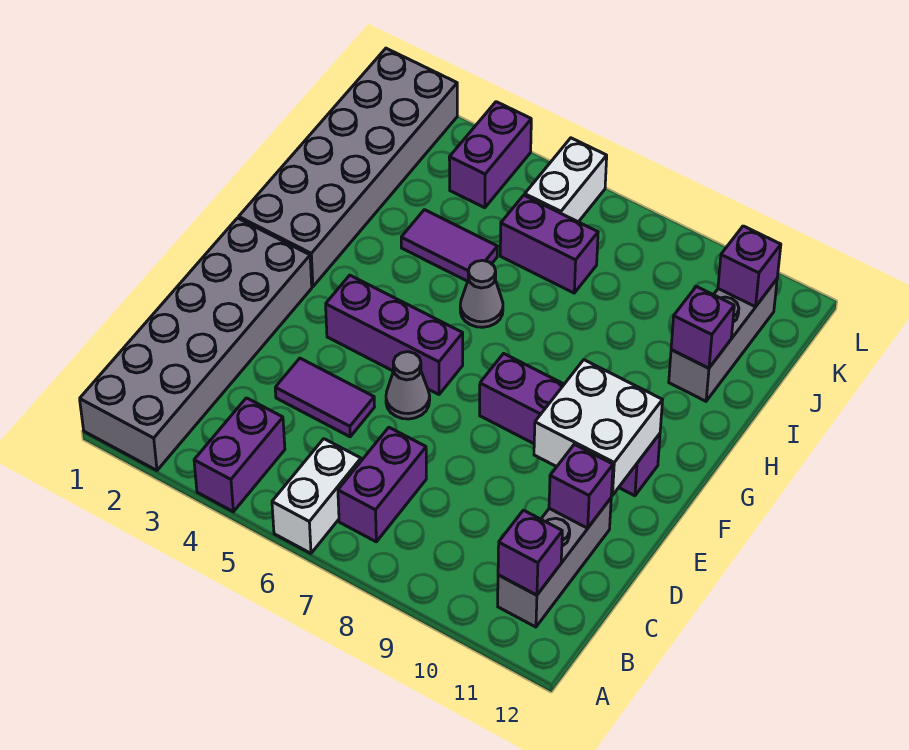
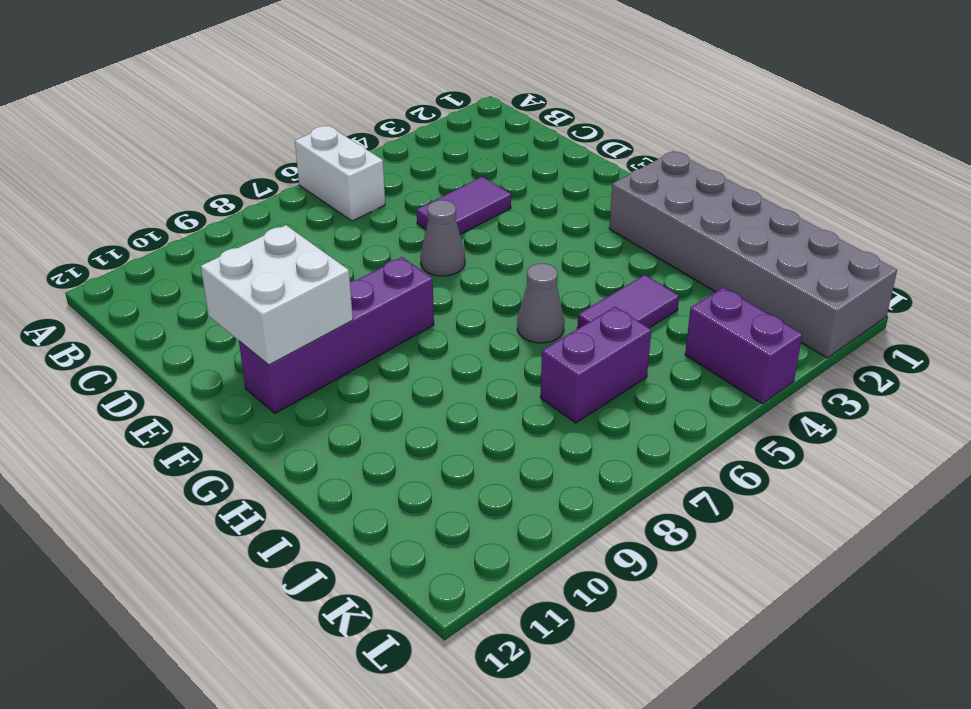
none -> grey brick A1:F2 level 1
none -> purple brick A4:B4 level 1
none -> purple brick B7:C7 level 1

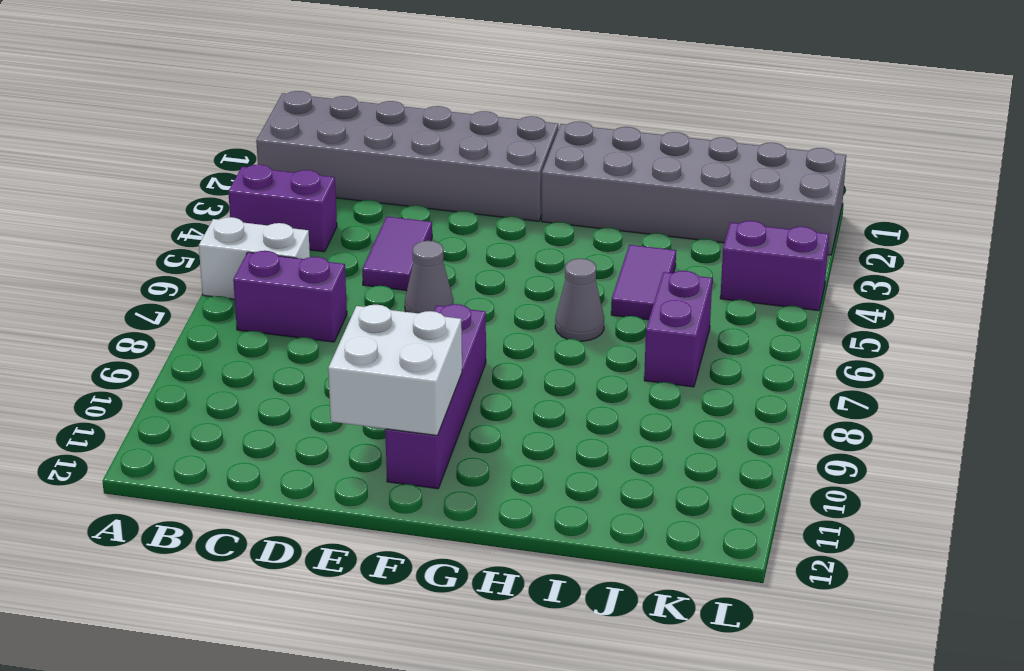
none -> grey brick B11:D11 level 1
none -> purple brick F4:F6 level 1
none -> grey brick I11:K11 level 1

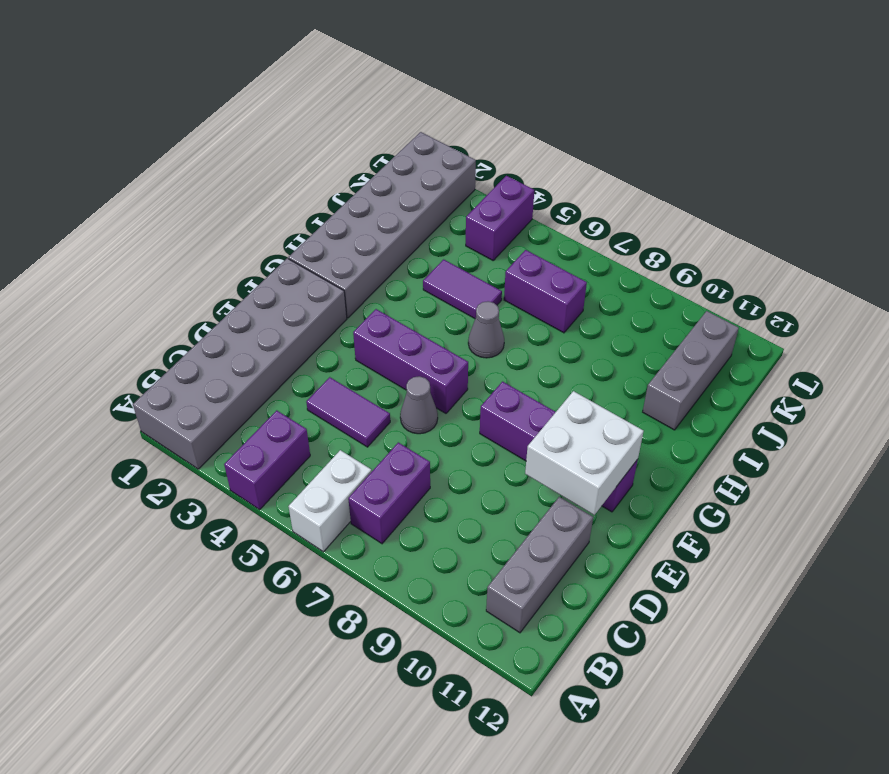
none -> white brick K6:L6 level 1
none -> purple brick B11 level 2
none -> purple brick D11 level 2

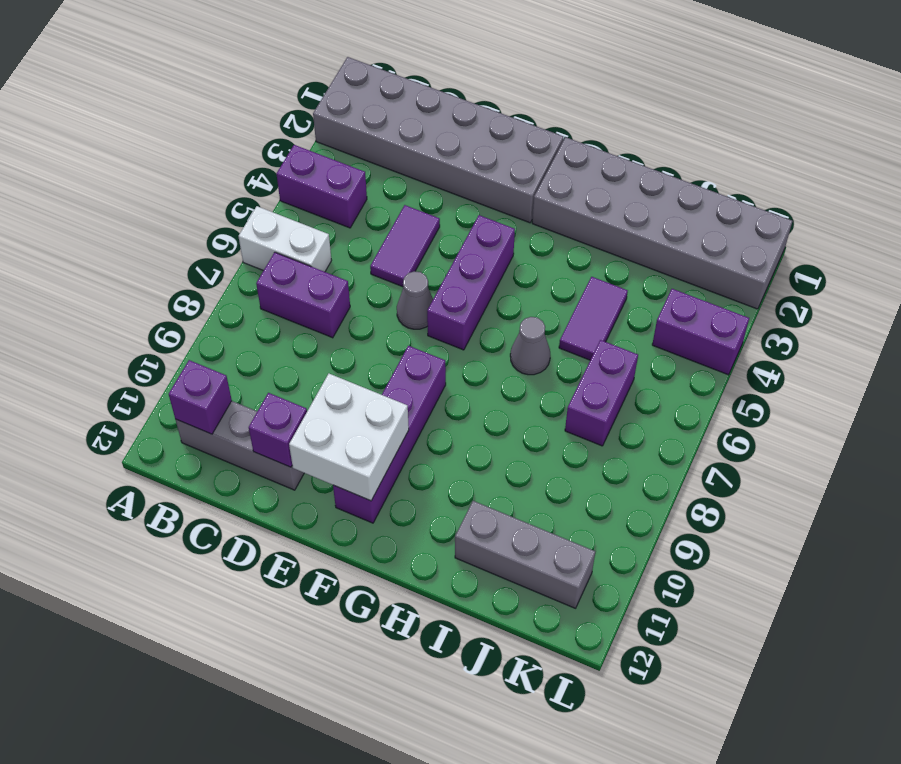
none -> white brick K6:L6 level 1
none -> purple brick I11 level 2
none -> purple brick K11 level 2

